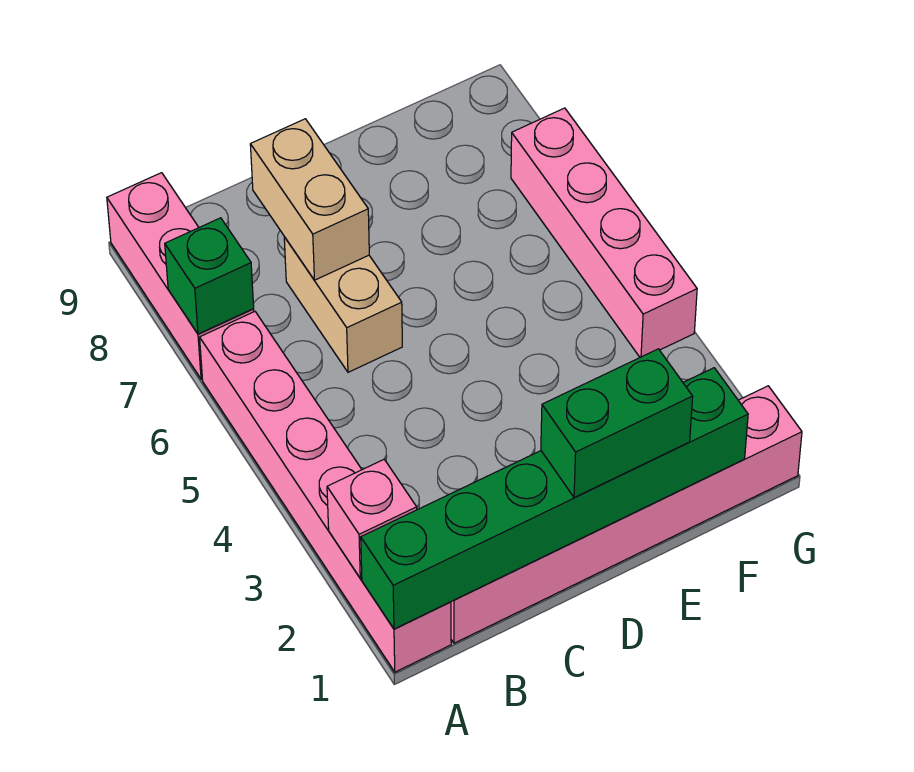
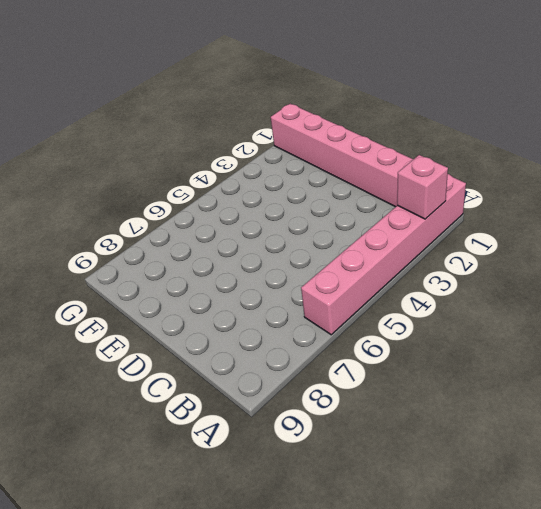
none -> pink brick A7:A9 level 1
none -> tan brick C6:C7 level 1

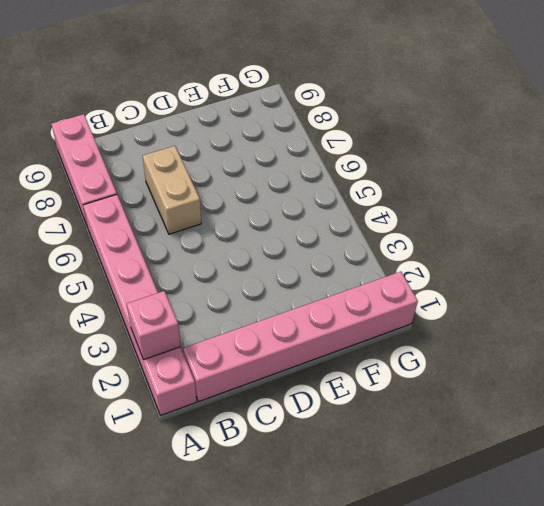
none -> pink brick G4:G7 level 1
none -> green brick A1:F1 level 2

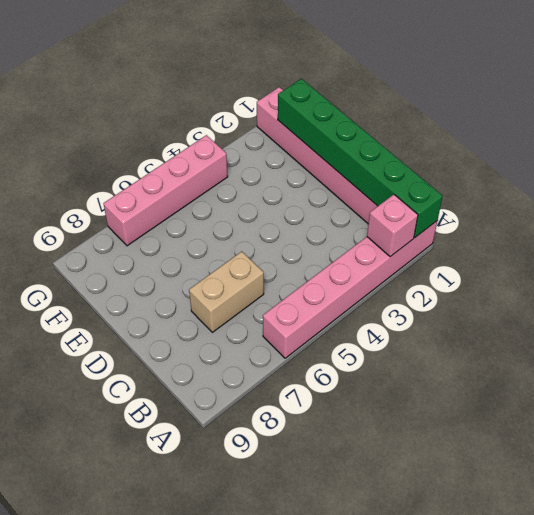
none -> pink brick A7:A9 level 1
none -> green brick A7 level 2

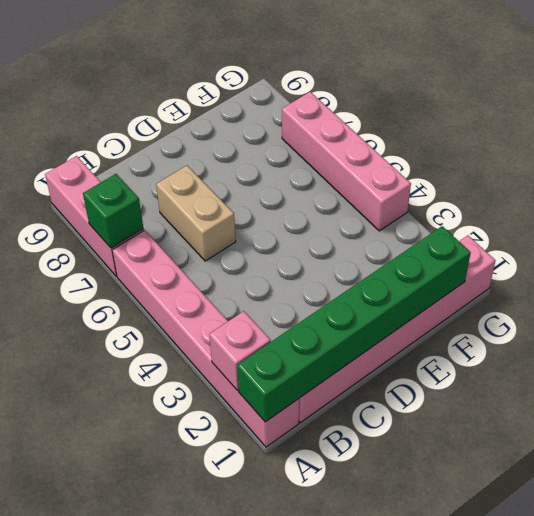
none -> tan brick C7:C8 level 2
none -> green brick D1:E1 level 3

